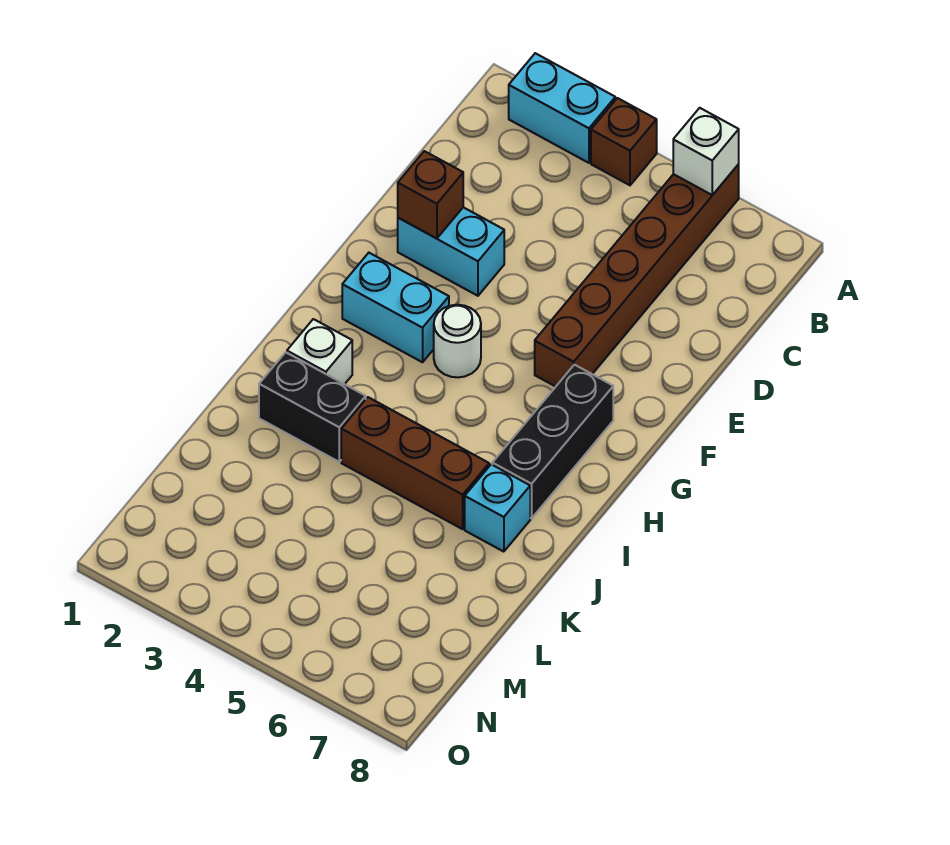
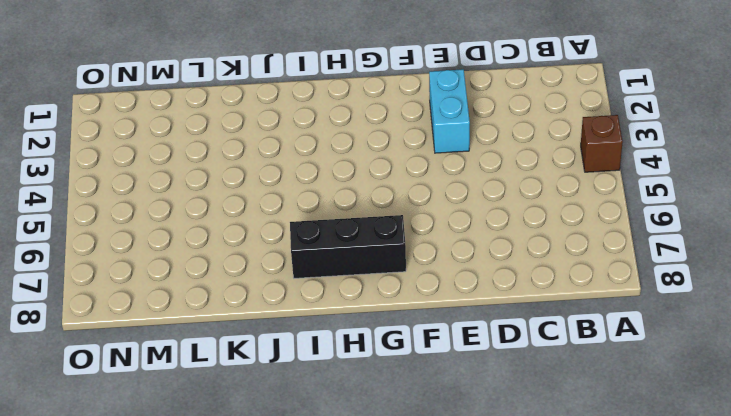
none -> cyan brick A2:A3 level 1
none -> brown brick A6:F6 level 1
none -> cyan brick G2:G3 level 1

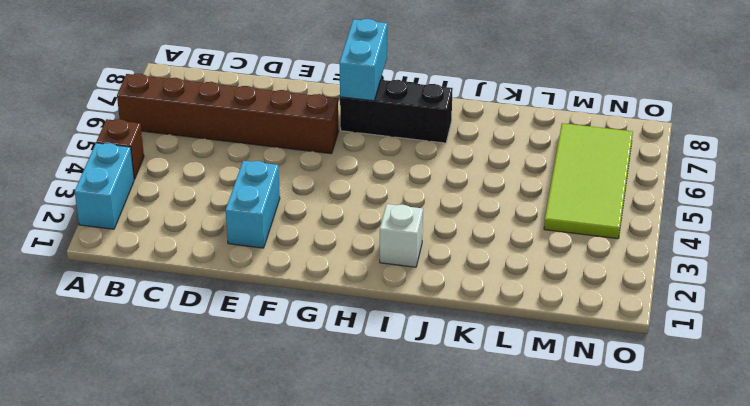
cyan brick G7:G8 level 2 -> cyan brick G2:G3 level 1
lime tile M4:N7 level 1 -> none
none -> white round brick G4 level 1
none -> black brick J2:J3 level 1
none -> brown brick J4:J6 level 1

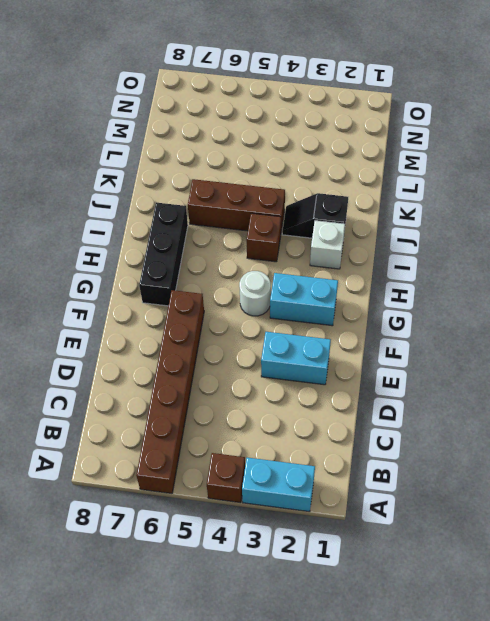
brown brick I4 level 1 -> brown brick E2 level 2
black slope J2:J3 level 1 top 2 -> black brick J2:J3 level 1
none -> cyan brick J7 level 1
none -> white brick A6 level 2

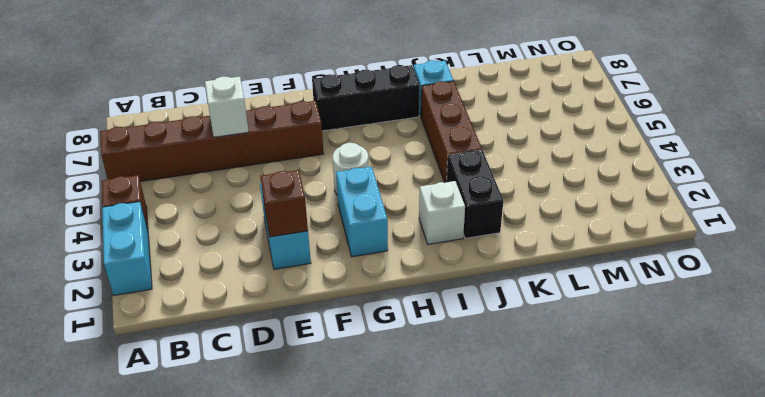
white brick D6 level 2 -> white brick A6 level 2

